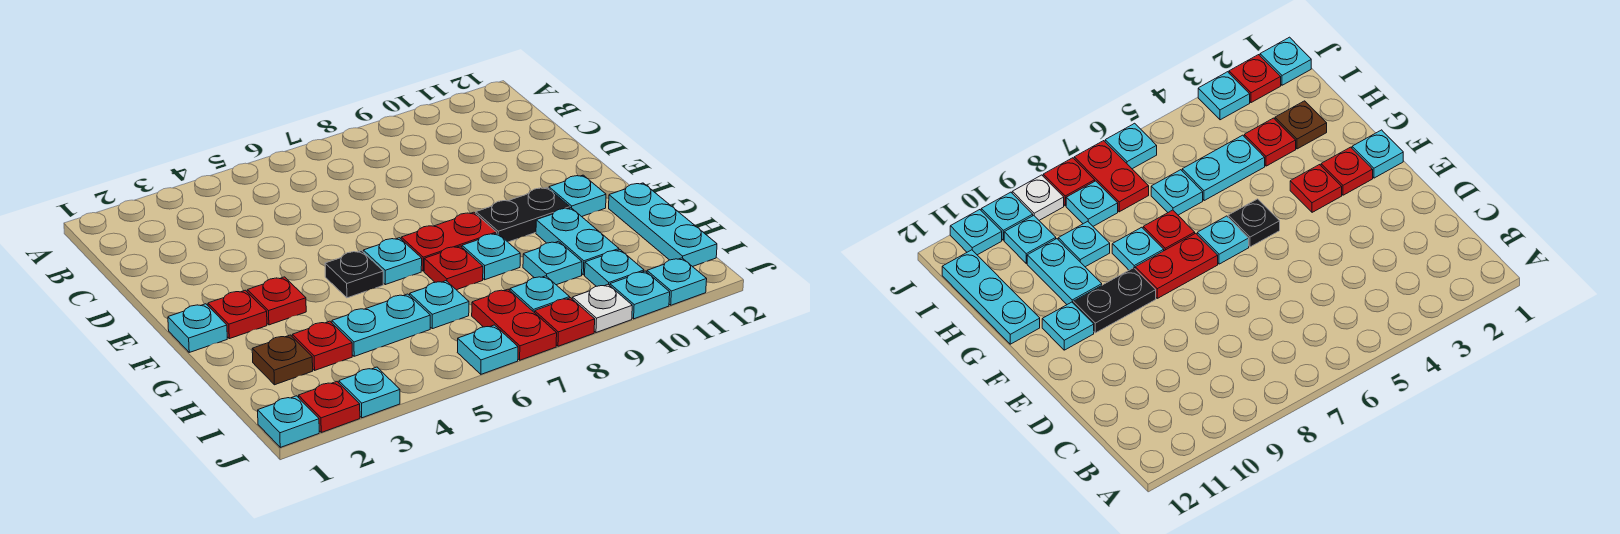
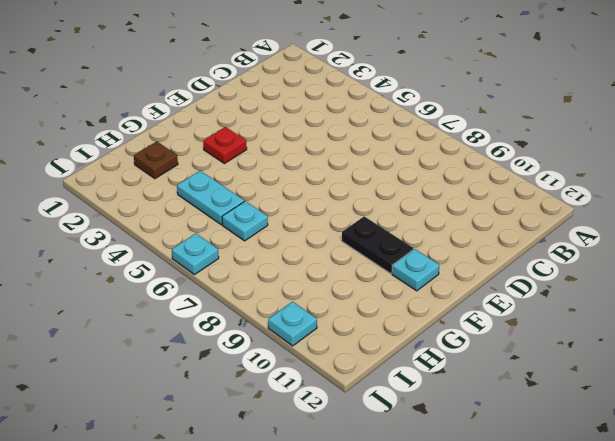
none -> cyan plate F1 level 1
none -> red plate F2 level 1
none -> black plate F5 level 1

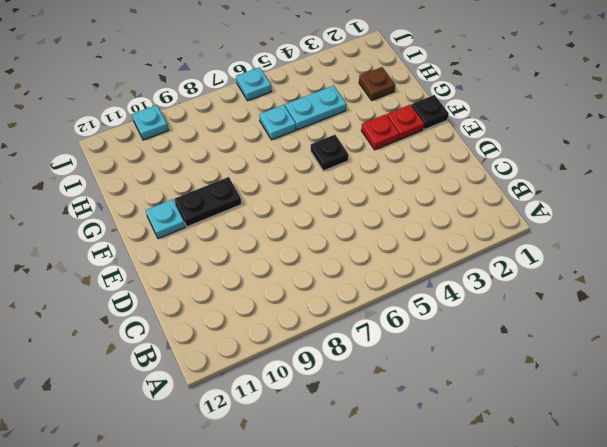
black plate F1 level 1 -> cyan plate F1 level 1
none -> cyan plate F6 level 1
none -> red plate F7:F8 level 1
none -> red plate G7 level 1

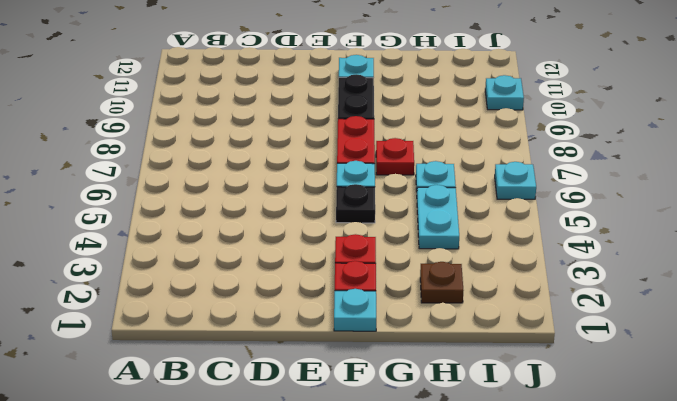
none -> cyan plate G8 level 1
none -> cyan plate G10:H10 level 1
none -> cyan plate G12:I12 level 1

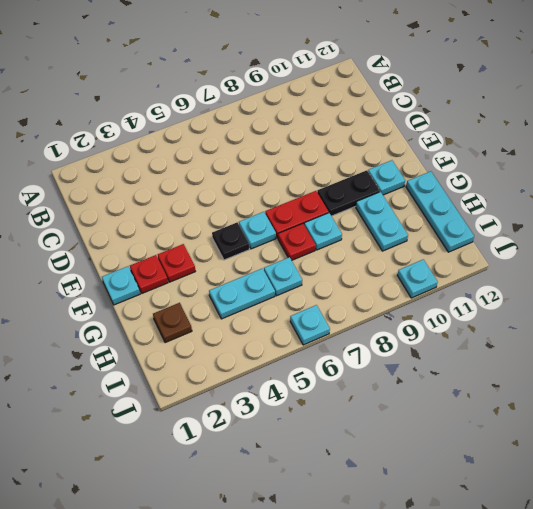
none -> red plate H3 level 1
none -> cyan plate H9 level 1
none -> red plate I7:J7 level 1

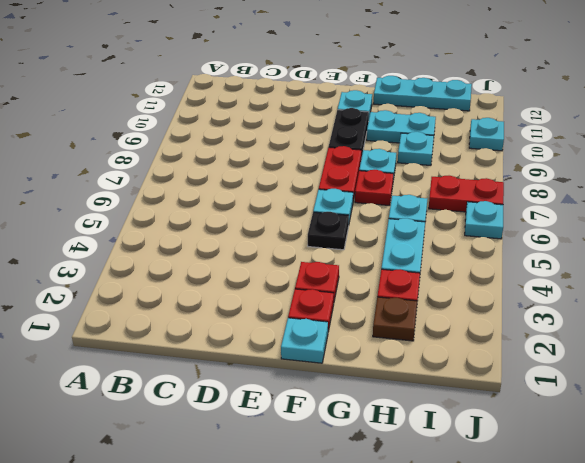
none -> cyan plate I8 level 1
none -> cyan plate I10 level 1
none -> cyan plate J1 level 1

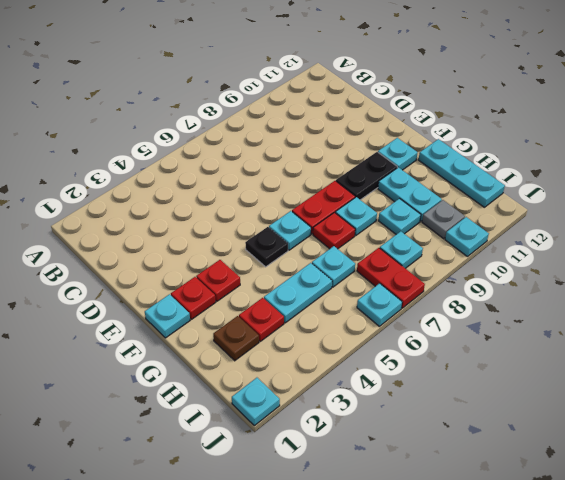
grey plate I10 level 1 -> cyan plate I10 level 1
none -> red plate J2 level 1
none -> cyan plate J3 level 1
none -> red plate J8 level 1

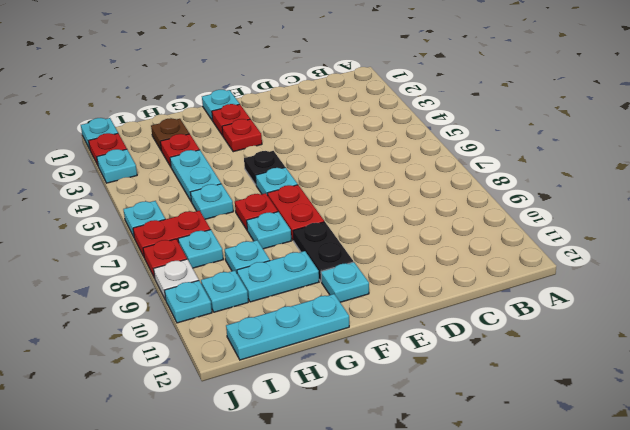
none -> cyan plate J11 level 1

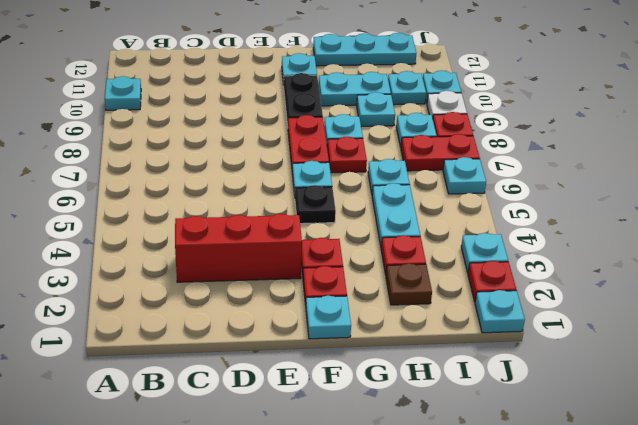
cyan plate A10 level 1 -> cyan plate J11 level 1
red brick C3:E3 level 1 -> none

